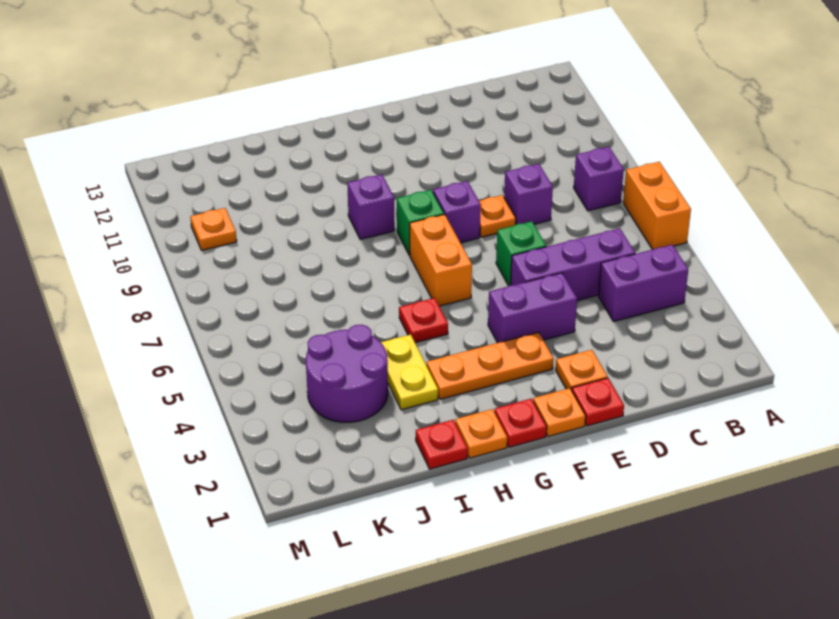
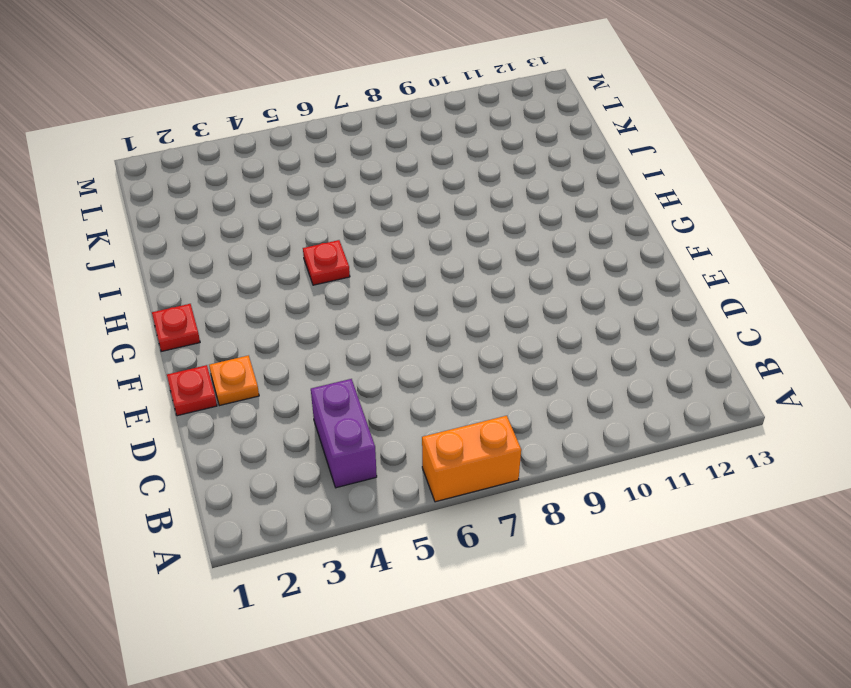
none -> purple brick B8 level 1
none -> purple brick C5:E5 level 1
none -> purple brick D8 level 1

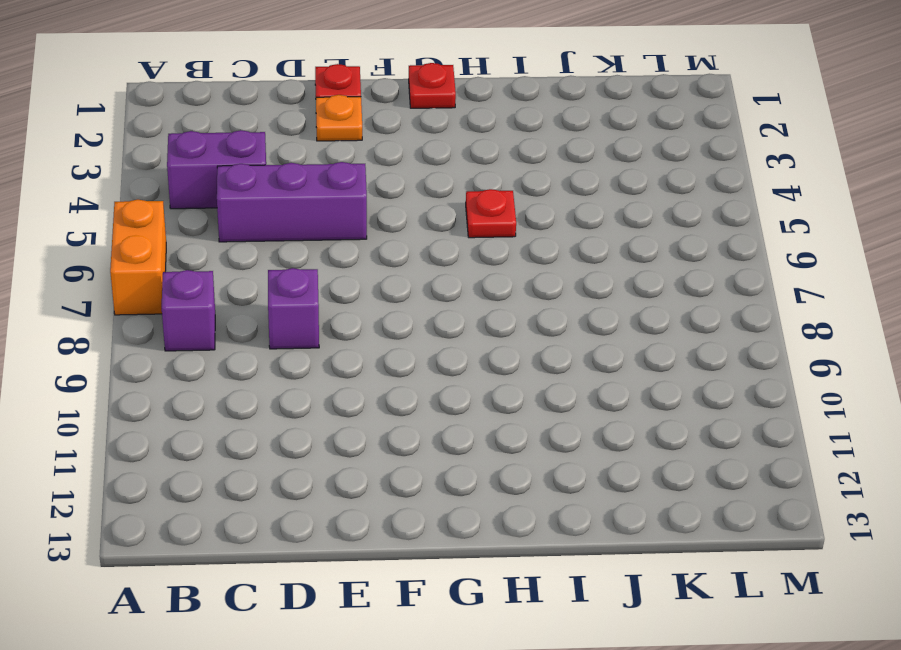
none -> purple brick E4:F4 level 1
none -> green brick E6 level 1
none -> orange plate E8 level 1

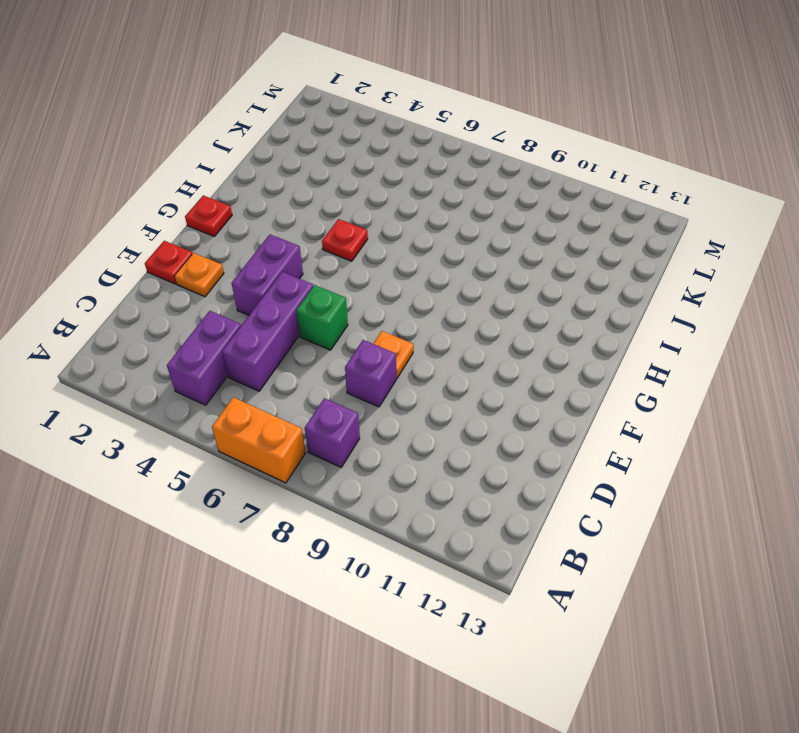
none -> orange plate F1 level 1
none -> orange plate F3:H3 level 1
none -> purple brick F8 level 1

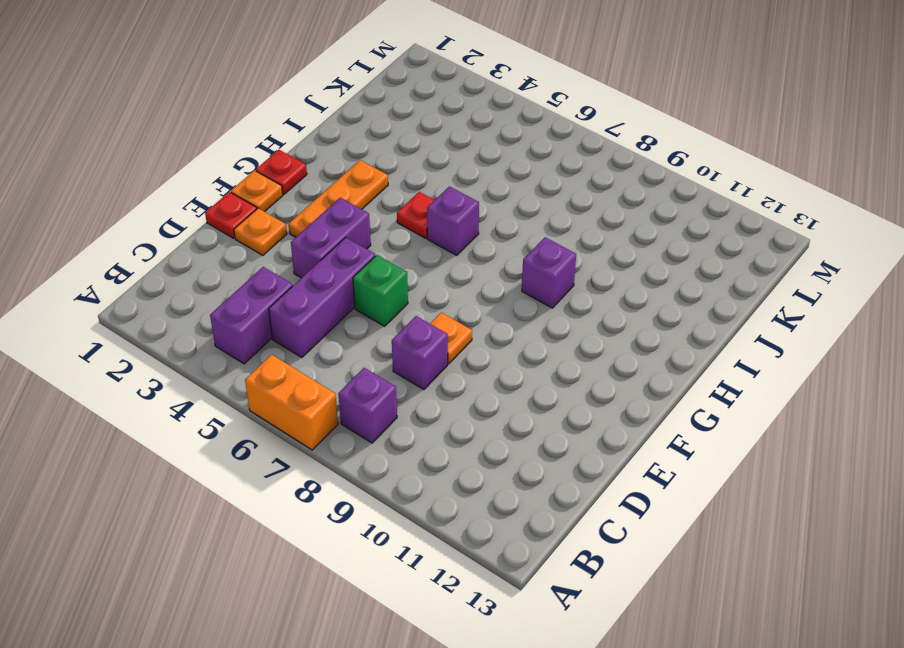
purple brick H6 level 1 -> purple brick F8 level 1
none -> orange brick G6:G7 level 1
none -> green brick G8 level 1
none -> orange plate H1 level 1

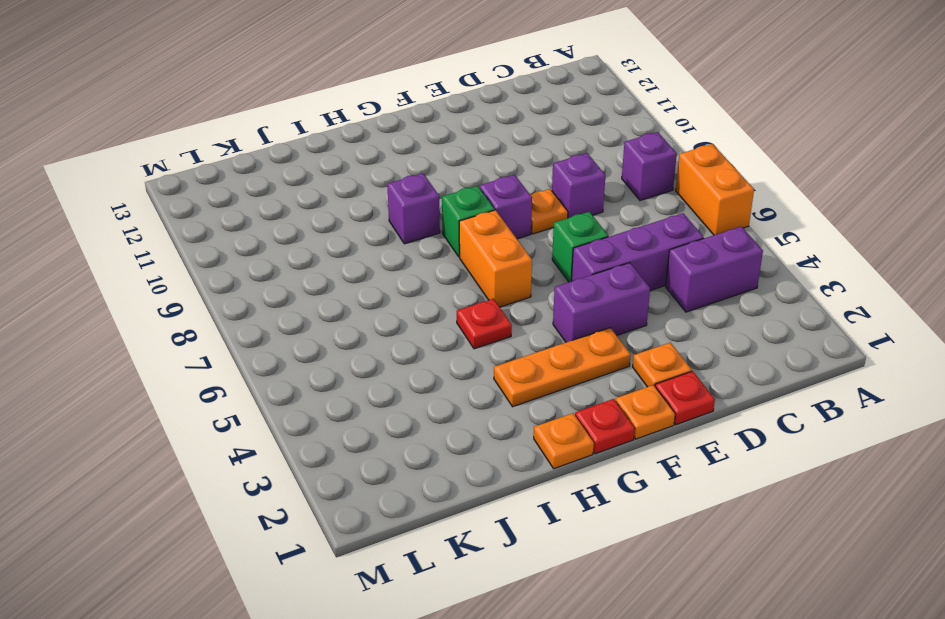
none -> red plate I1 level 1
none -> yellow plate I3:I4 level 1
none -> purple round brick J3:K4 level 1

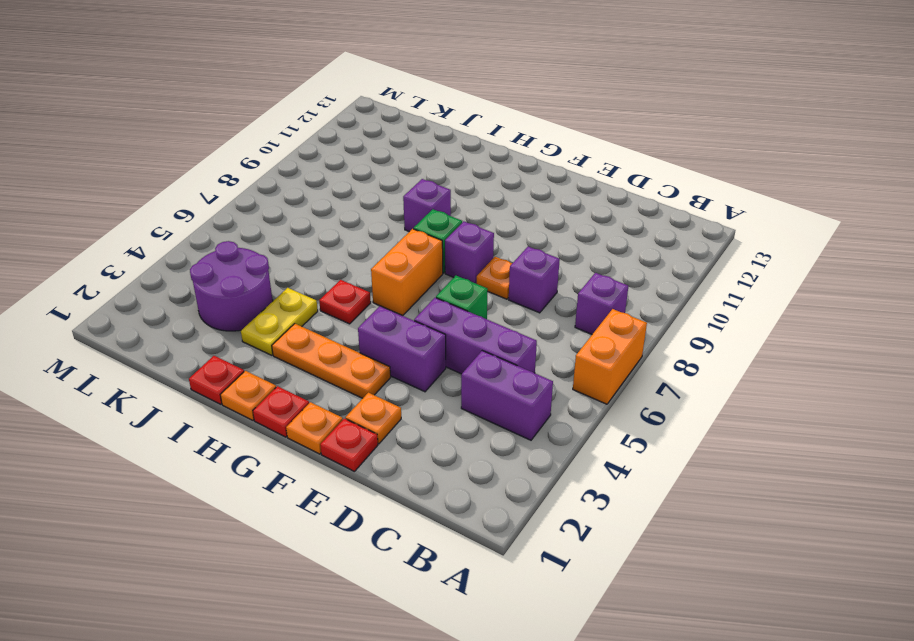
none -> orange plate L10 level 1

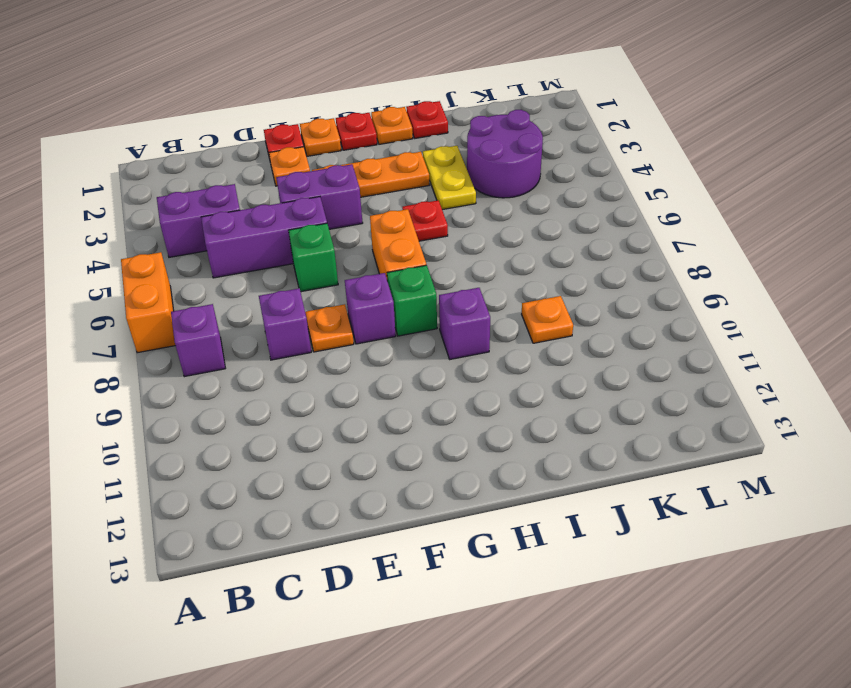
orange plate J9 level 1 -> orange plate L10 level 1

